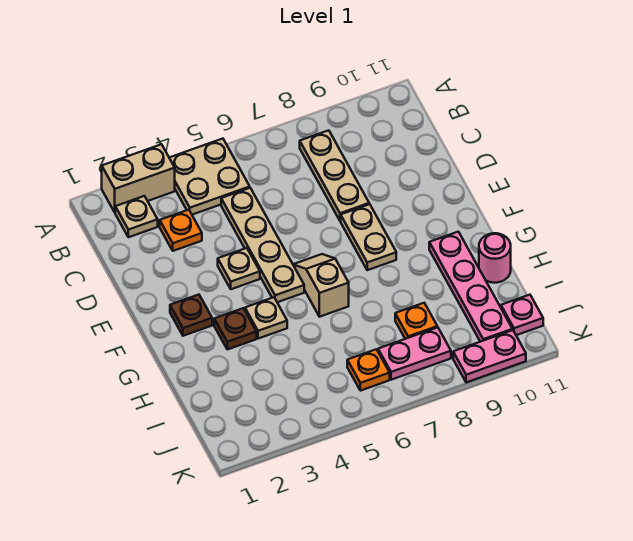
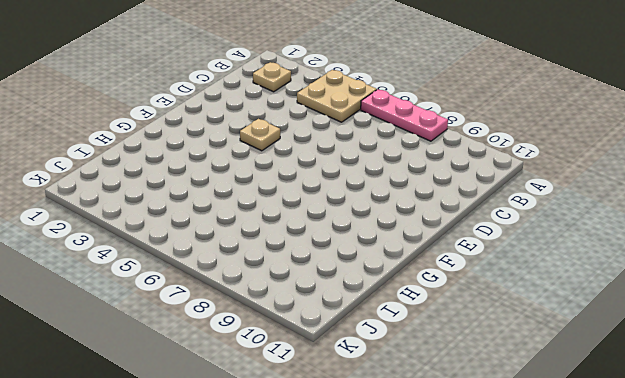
pink plate A6:A8 level 1 -> none
none -> tan brick A2:A3 level 1
none -> tan plate B8:D8 level 1
none -> orange plate C3 level 1

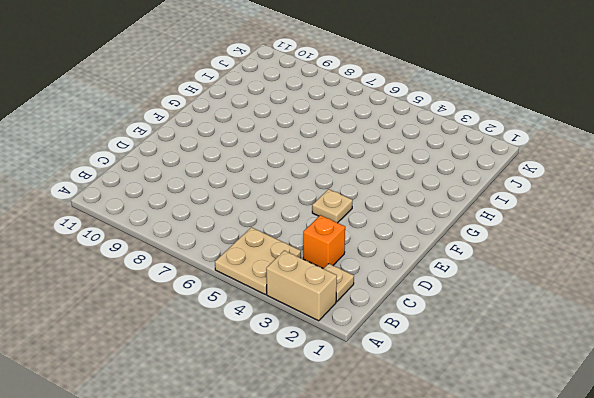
orange brick C3 level 1 -> orange plate C3 level 1
none -> tan plate B8:D8 level 1
none -> tan plate C5:F5 level 1
none -> tan plate E8:F8 level 1

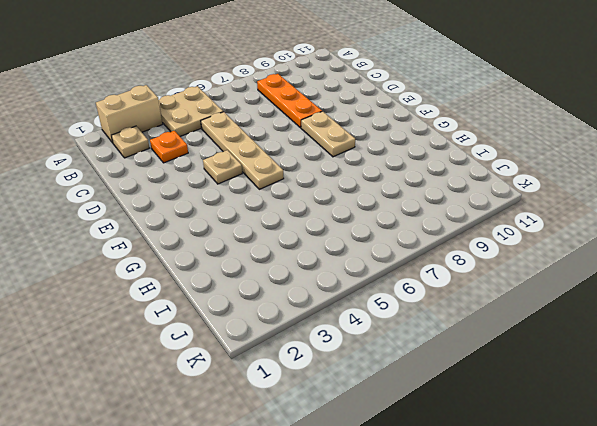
orange plate B8:D8 level 1 -> tan plate B8:D8 level 1
none -> brown plate F2 level 1
none -> tan slope F6:G6 level 1 top G
none -> brown plate G3 level 1

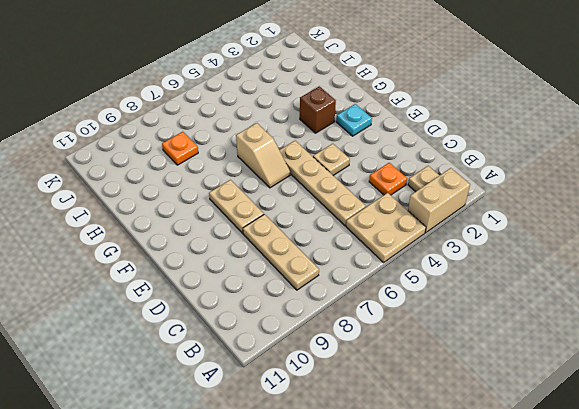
cyan plate F2 level 1 -> brown plate F2 level 1
brown brick G3 level 1 -> brown plate G3 level 1
none -> tan plate G4 level 1
none -> pink plate G10:J10 level 1
none -> pink round brick H11 level 1

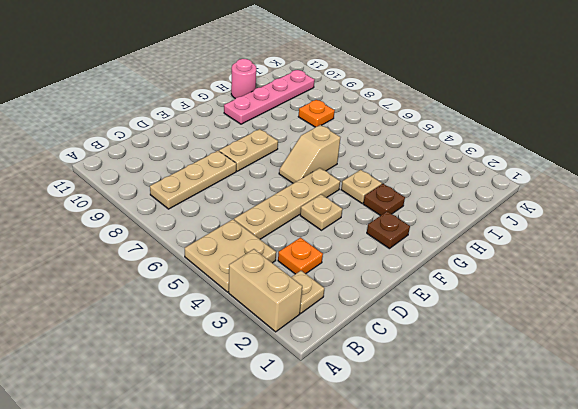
none -> orange plate J6 level 1
none -> pink plate J7:J8 level 1
none -> pink plate J11 level 1

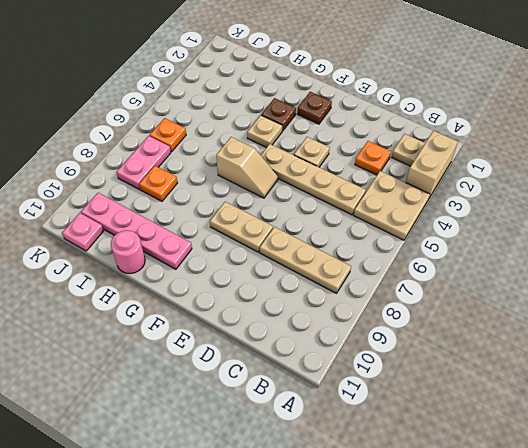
none -> pink plate K9:K10 level 1

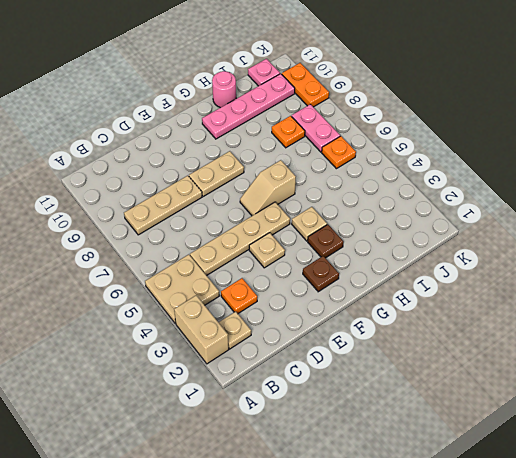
orange plate K9:K10 level 1 -> pink plate K9:K10 level 1

